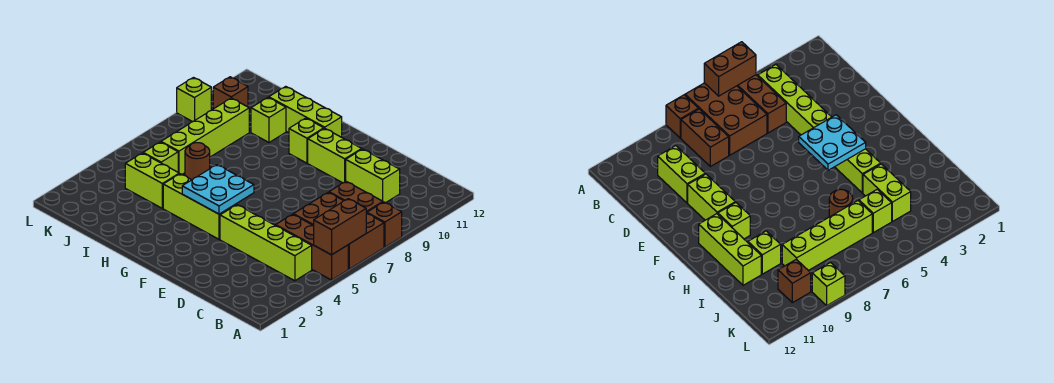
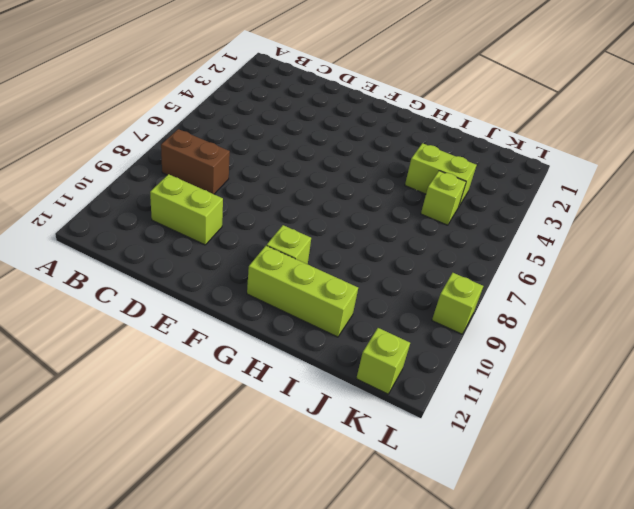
lime brick K12 level 1 -> lime brick I10 level 1
none -> brown brick A5:C5 level 1
none -> brown brick A6:C7 level 1
none -> brown brick A8 level 1

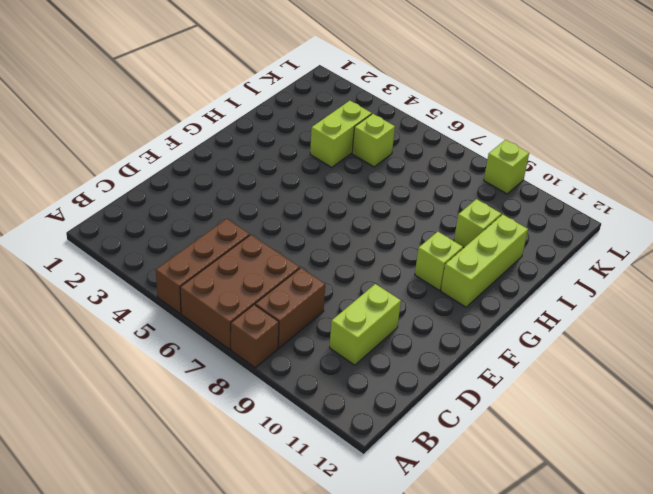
none -> lime brick B4:E4 level 1
none -> lime brick E10:F10 level 1
none -> lime brick F4:H4 level 1

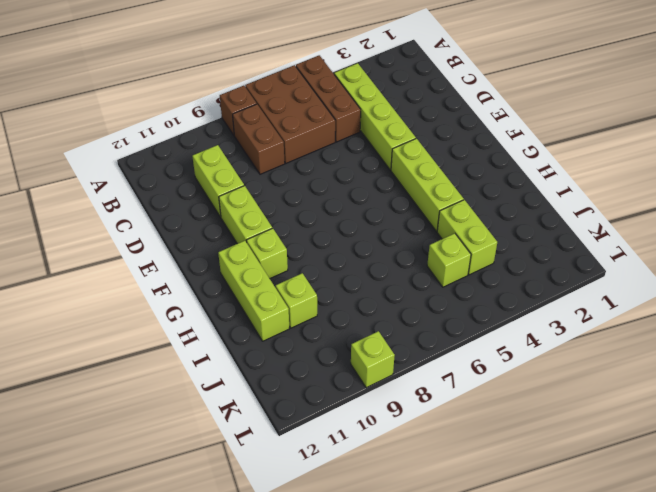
none -> brown round brick I6 level 1
none -> lime brick J6:J9 level 1
none -> brown brick K10 level 1

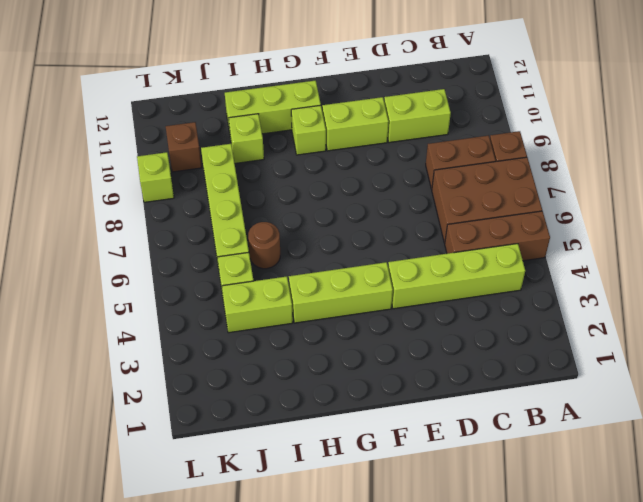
none -> brown brick A5:A6 level 2
none -> cyan plate F4:G5 level 2

